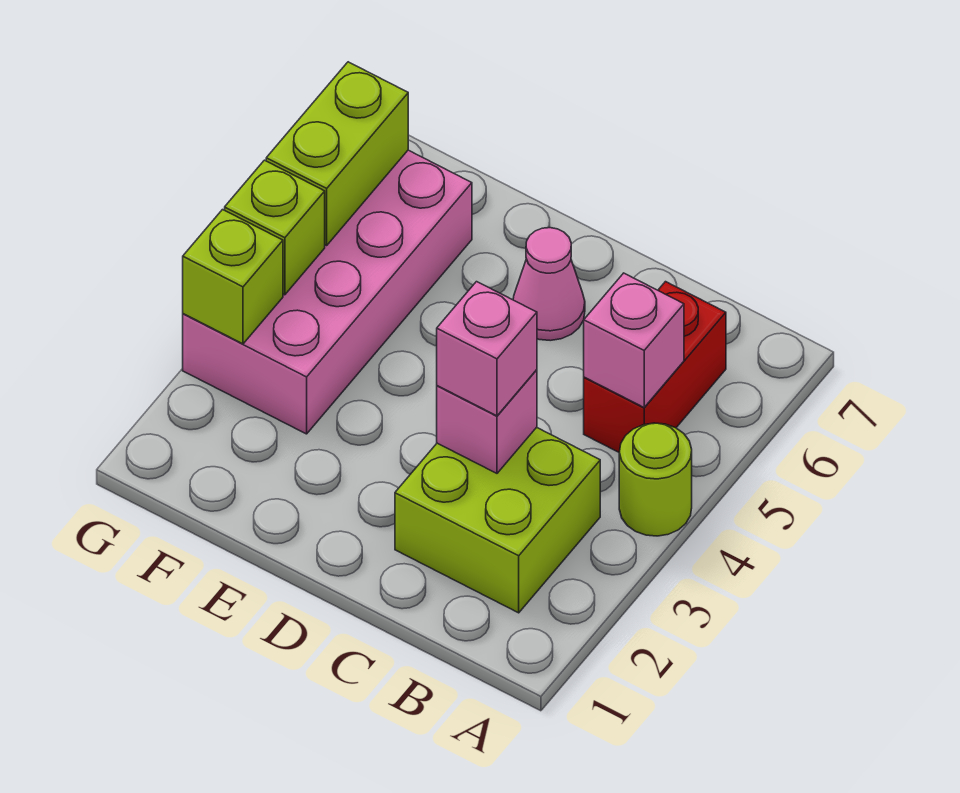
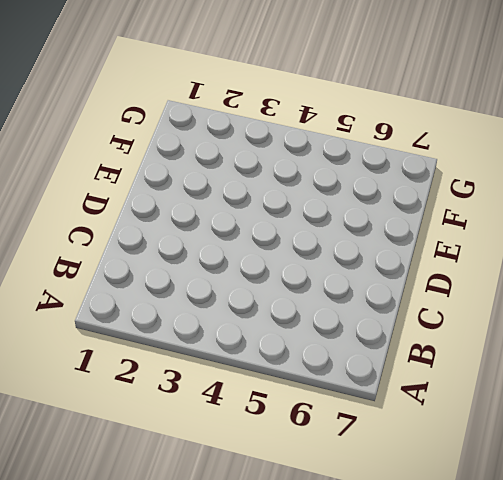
none -> lime round brick A4 level 1
none -> lime brick B2:C3 level 1

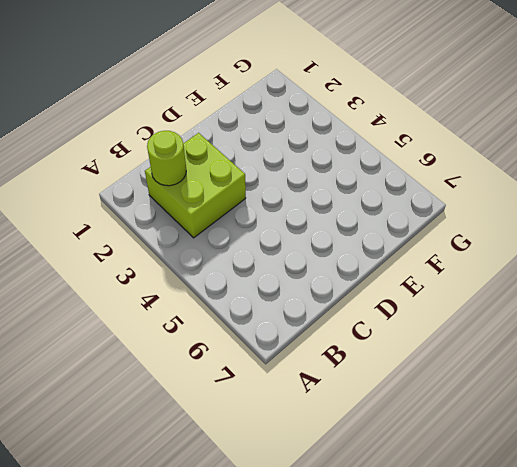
lime round brick B2 level 2 -> lime round brick A4 level 1
none -> red brick B5:B6 level 1
none -> pink cone D6 level 1

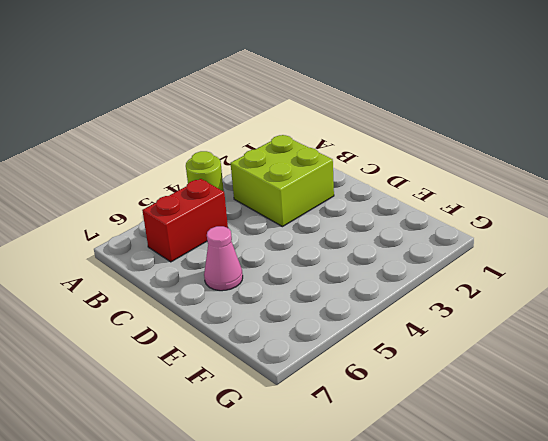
none -> pink brick F3:G6 level 1
none -> pink brick B5 level 2

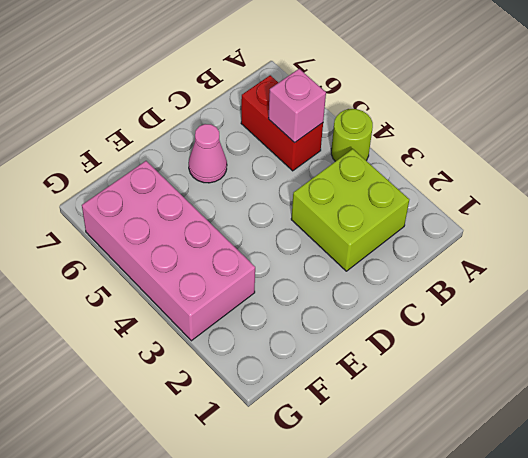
none -> pink brick C3 level 2
none -> lime brick G3 level 2

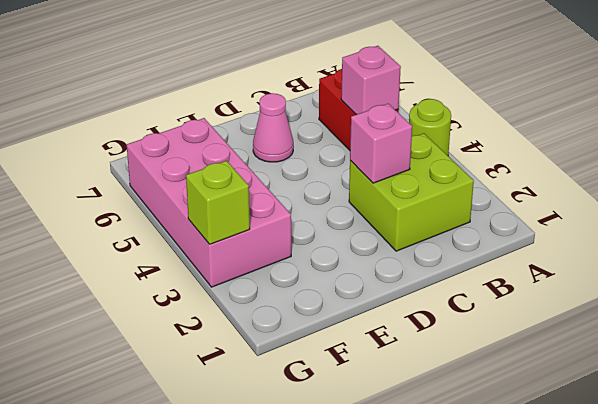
none -> lime brick G4 level 2
none -> lime brick G5:G6 level 2

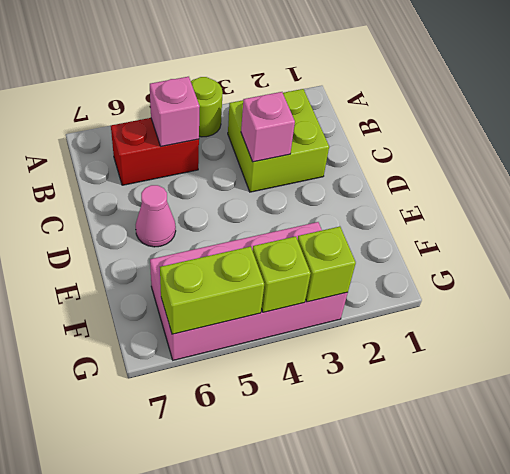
none -> pink brick C3 level 3

